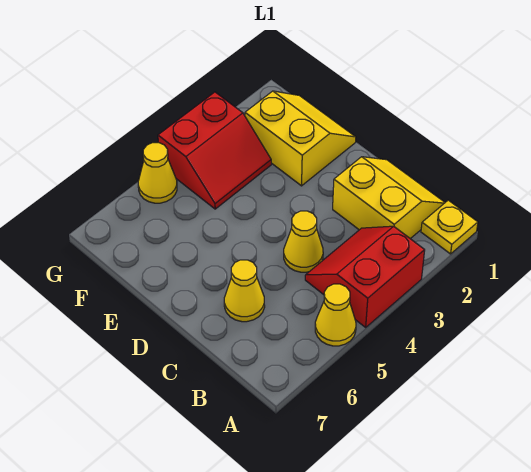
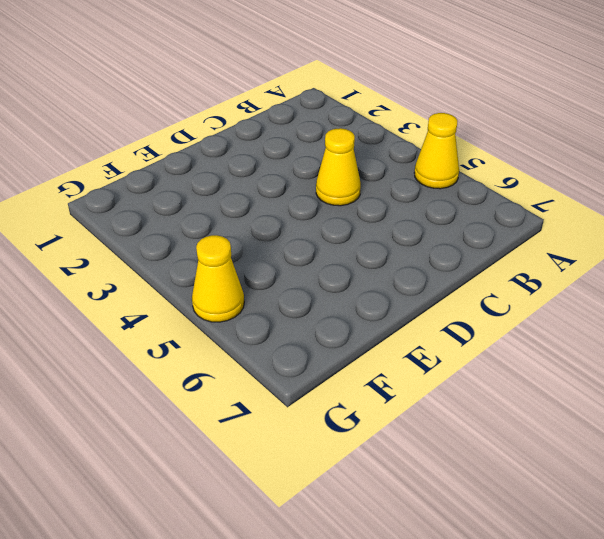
none -> yellow plate A1 level 1
none -> red slope A3:B4 level 1 top A

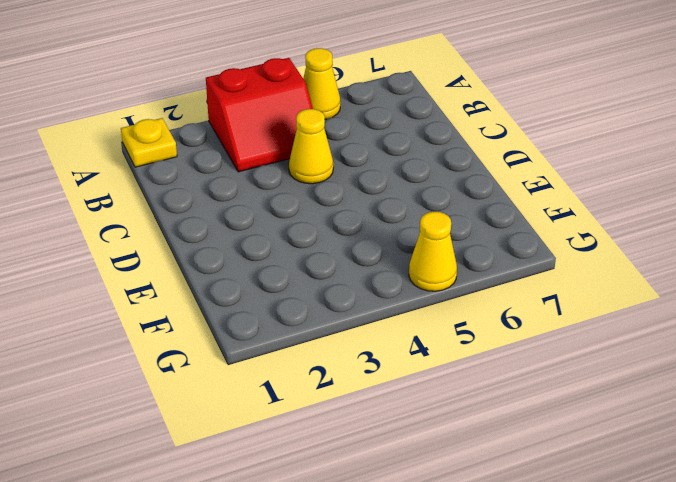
none -> yellow slope B1:C2 level 1 top 2
none -> yellow cone C6 level 1

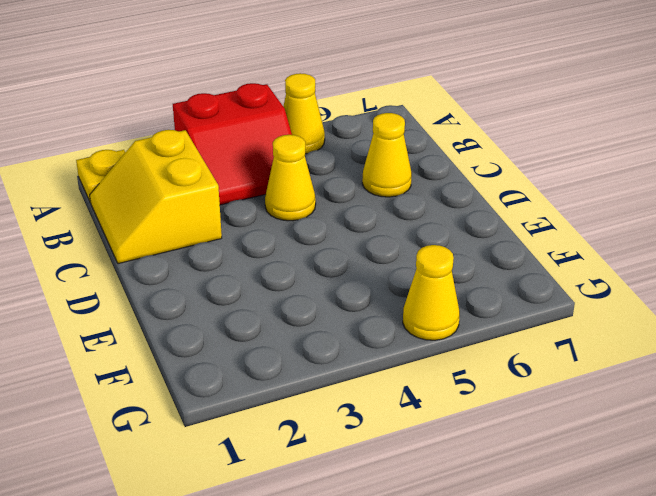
none -> yellow slope E1:F2 level 1 top 2
none -> red slope F3:G4 level 1 top G

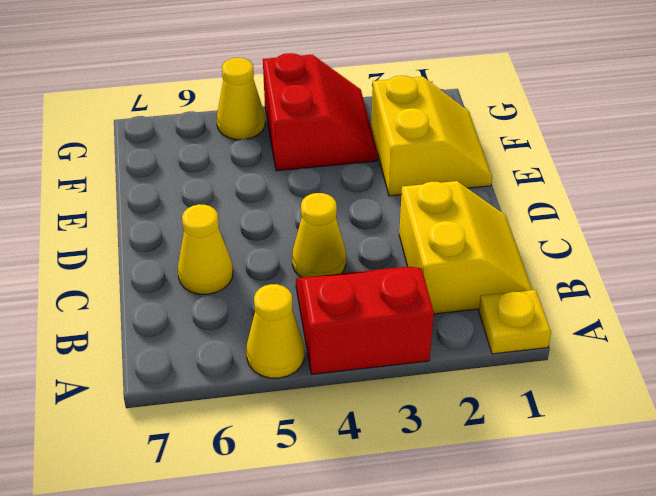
red slope F3:G4 level 1 top 4 -> red slope F3:G4 level 1 top G

